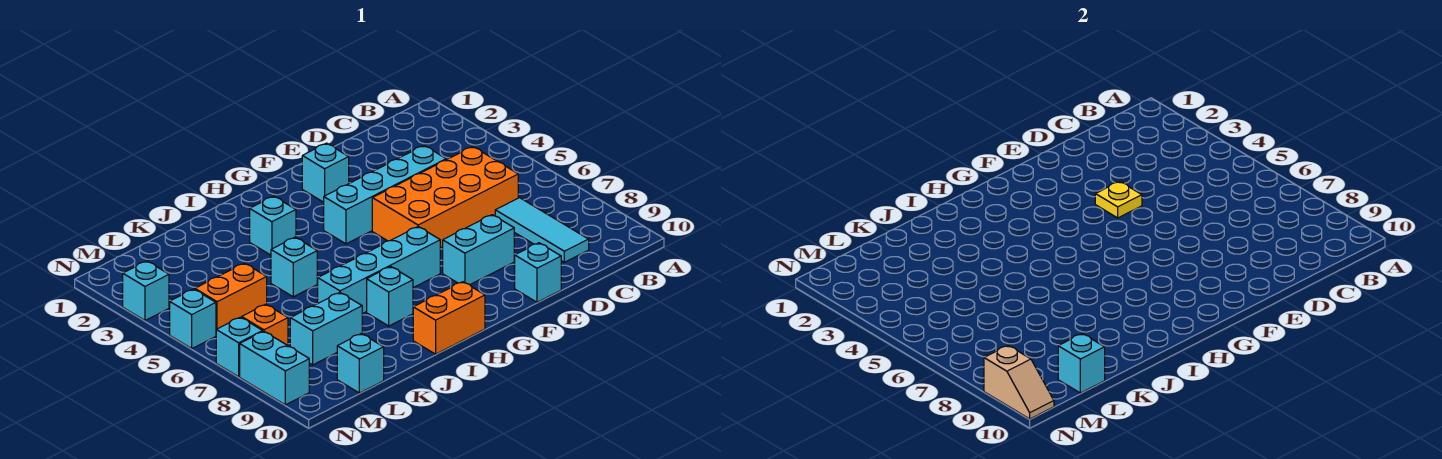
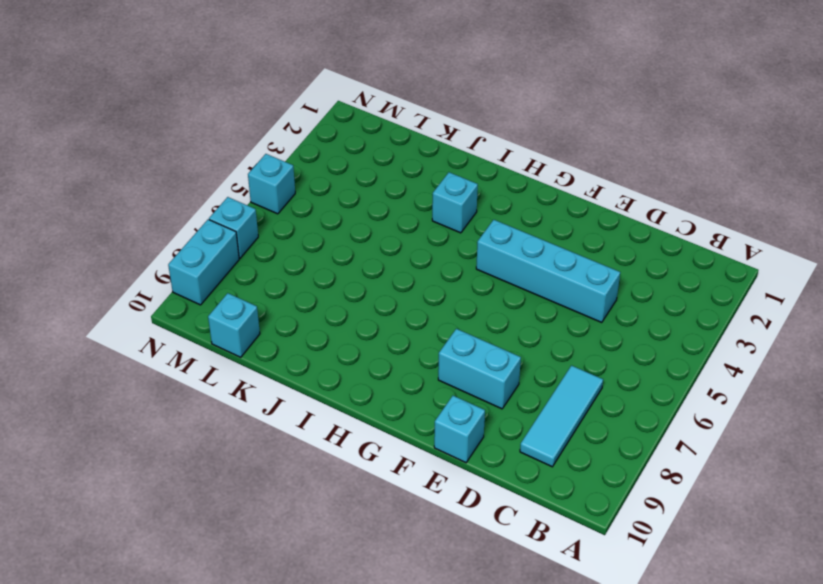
none -> orange brick C5:F6 level 1
none -> cyan brick F2 level 1
none -> cyan brick G7:J7 level 1

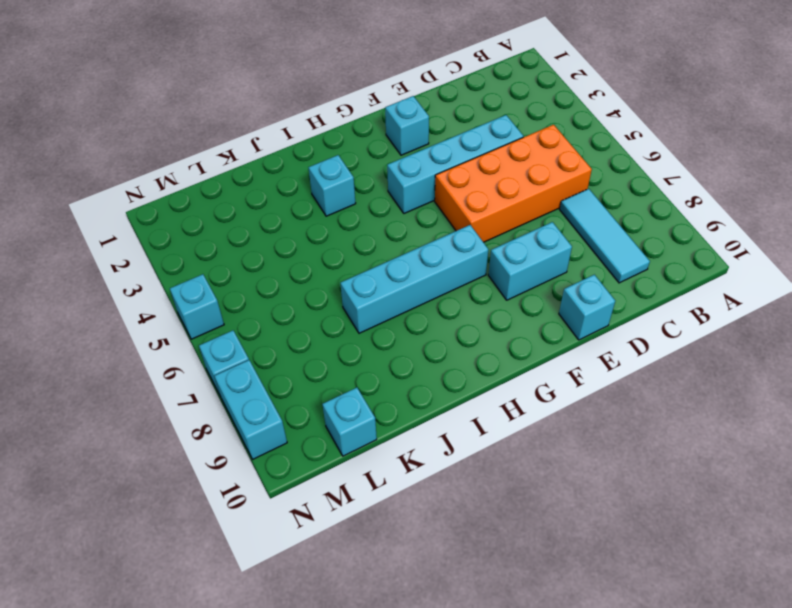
none -> orange brick H10:I10 level 1
none -> cyan brick I8 level 1
none -> cyan brick J5 level 1

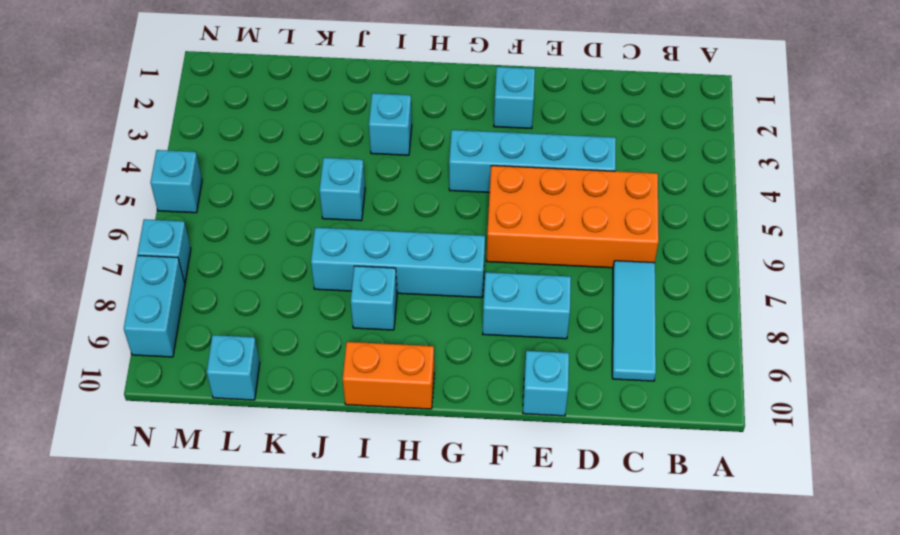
none -> cyan brick K8:L8 level 1
none -> orange brick L5:M5 level 1
none -> orange brick M7 level 1

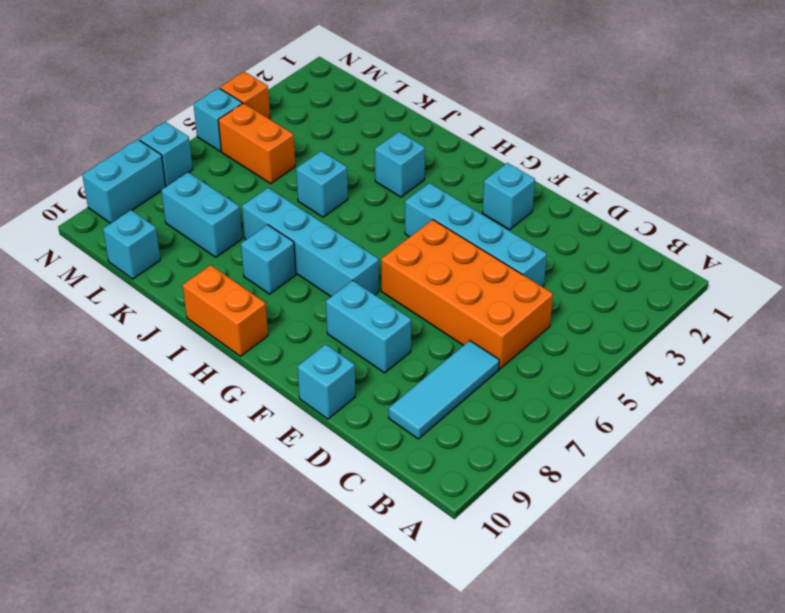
orange brick N4 level 1 -> orange brick M7 level 1
none -> cyan brick N3 level 1
none -> yellow plate E4 level 2
none -> cyan brick L10 level 2

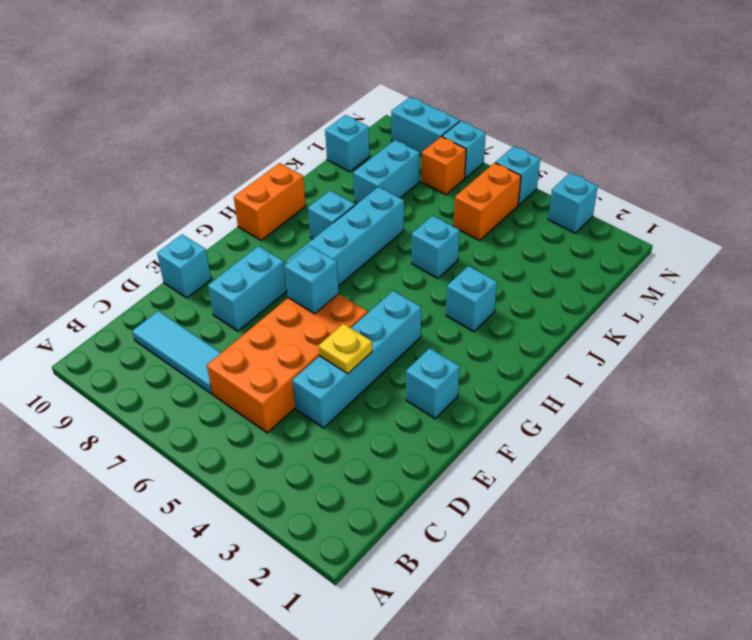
cyan brick F6 level 2 -> cyan brick L10 level 2
none -> tan slope N9:N10 level 2 top 9

